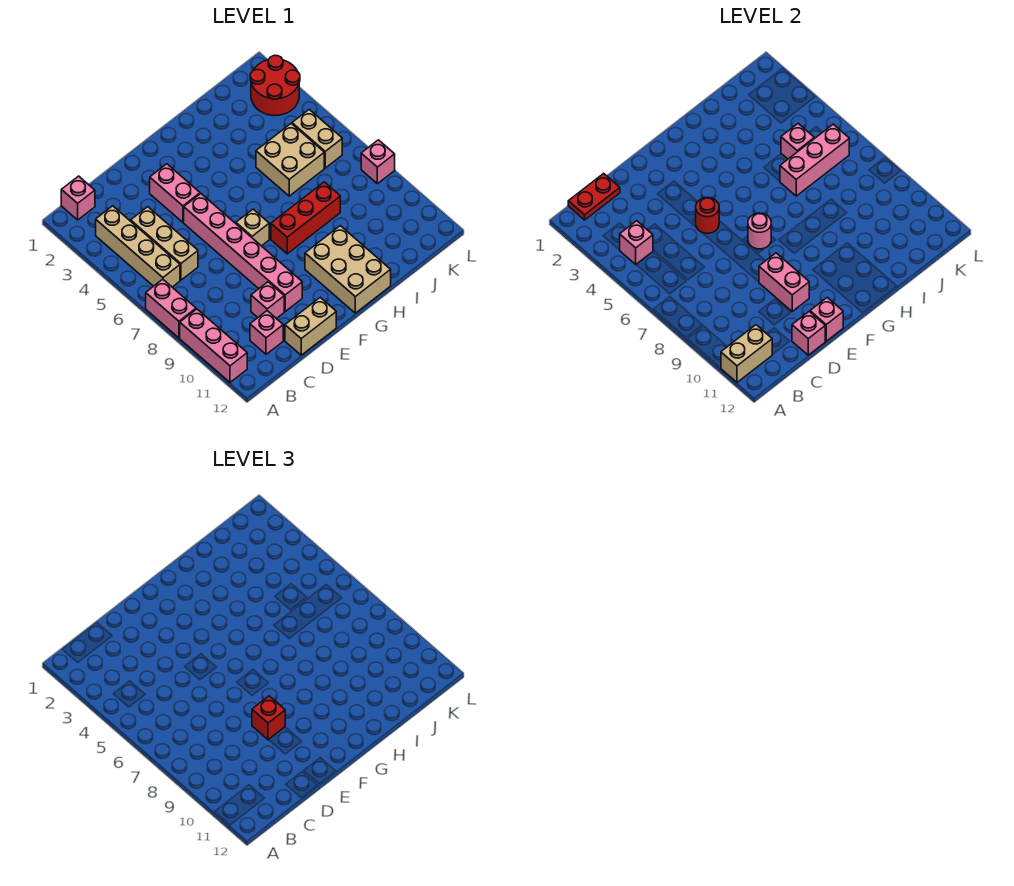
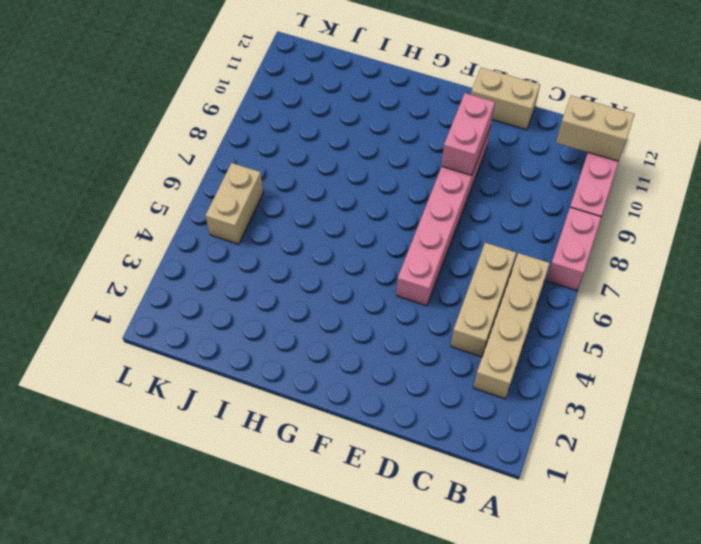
none -> pink brick B1 level 1
none -> pink brick C11 level 1
none -> pink brick D10 level 1

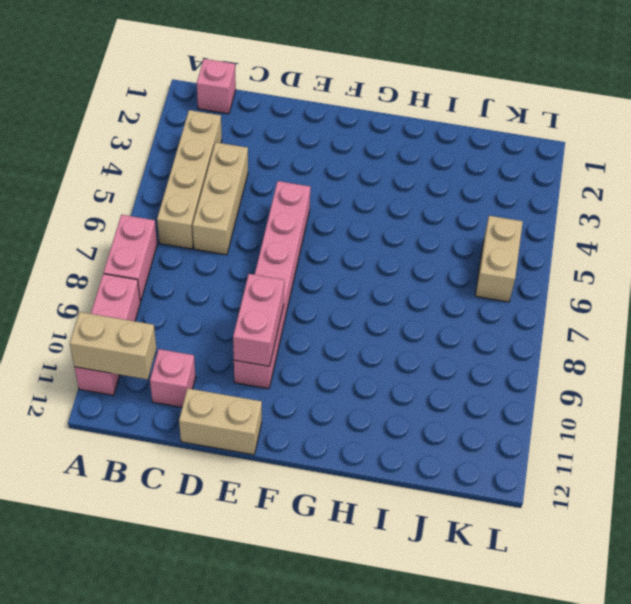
none -> pink brick D10 level 1
none -> pink brick E3:E4 level 1
none -> tan brick F7 level 1

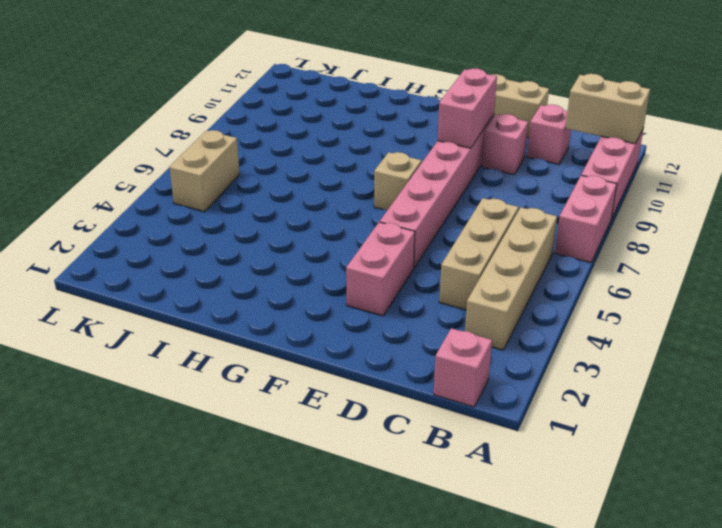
none -> red brick G8:I8 level 1
none -> tan brick G10:H12 level 1
none -> tan brick I5:J6 level 1

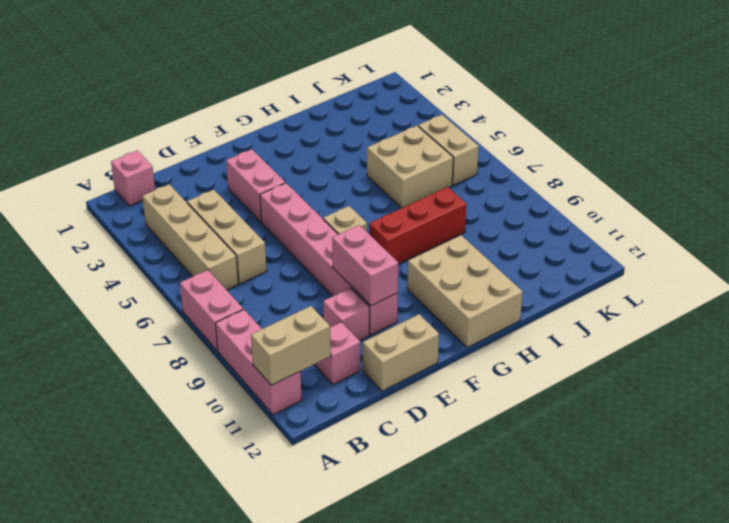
none -> red round brick K2:L3 level 1
none -> pink brick L8 level 1
none -> red plate B1:C1 level 2

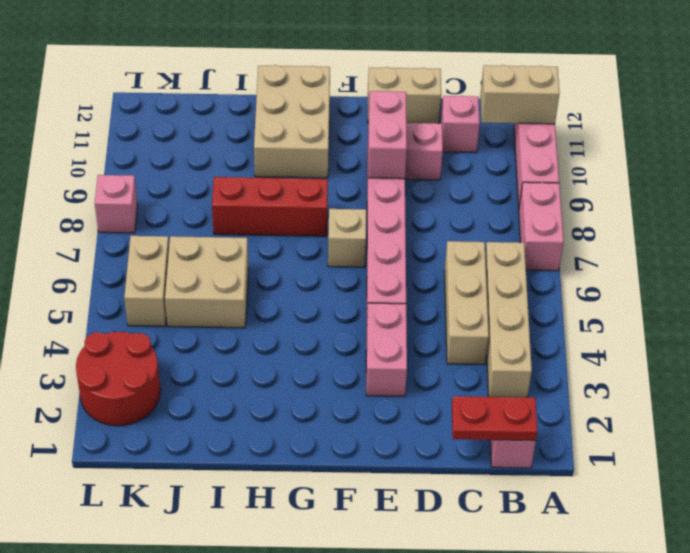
none -> pink brick B4 level 2
none -> pink brick D12 level 2
none -> red round brick E5 level 2

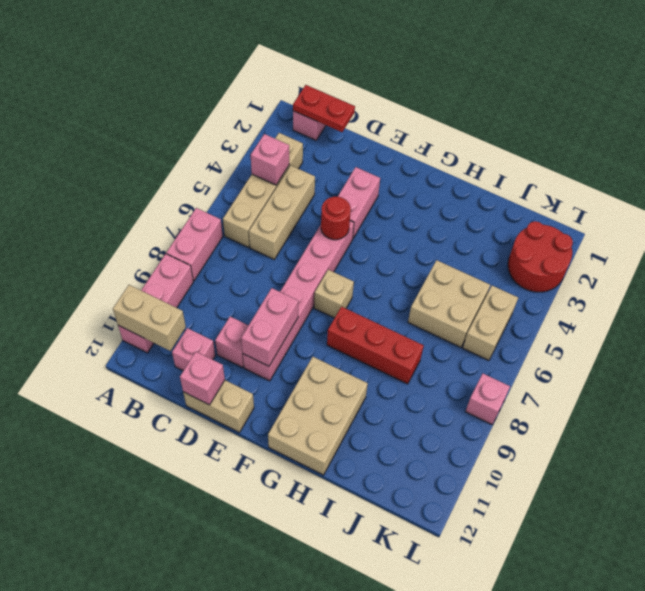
none -> pink brick E12 level 2
none -> pink round brick F7 level 2
none -> pink brick I6:K6 level 2

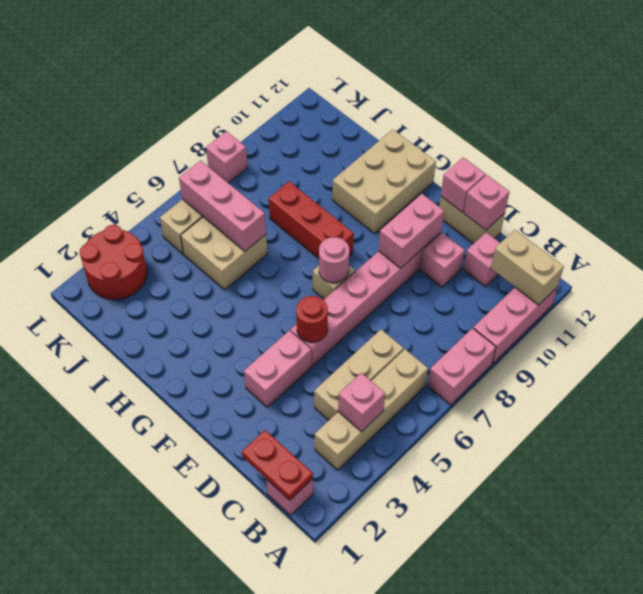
none -> pink brick J5 level 2
none -> red brick E9 level 3

